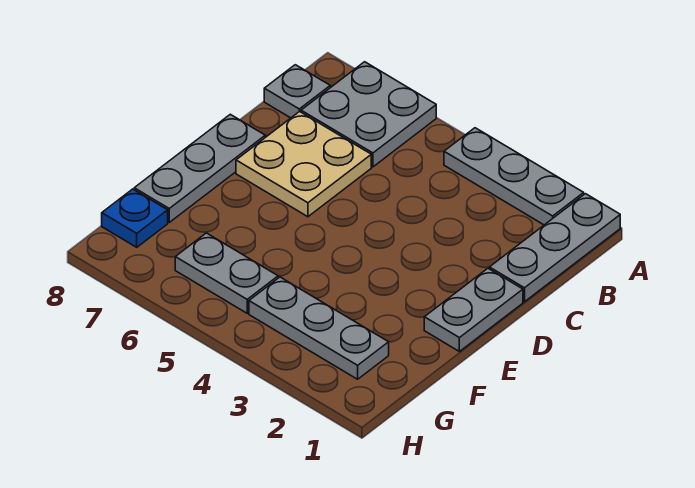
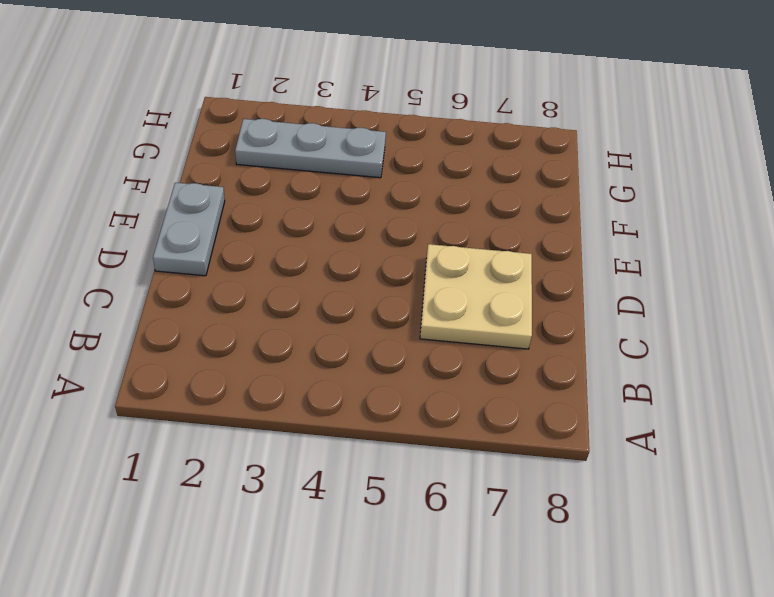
none -> grey plate A1:C1 level 1
none -> grey plate A2:A4 level 1

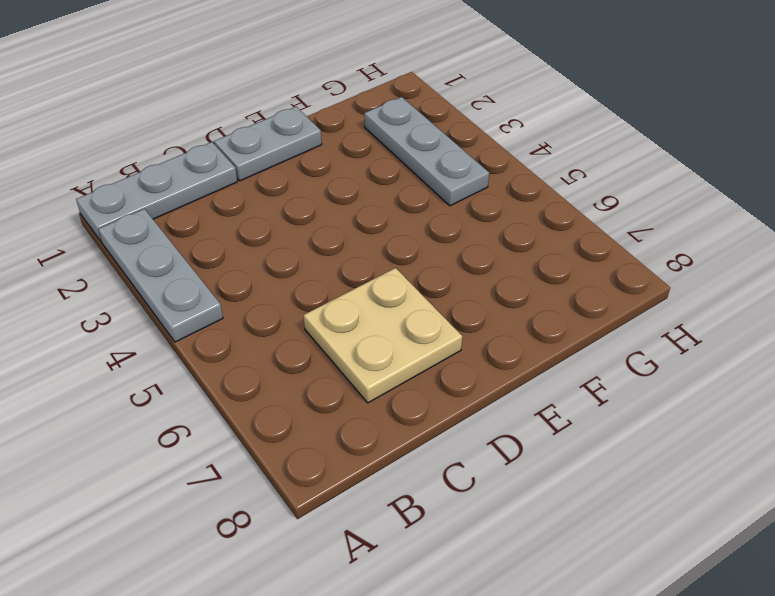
none -> grey plate A6:B7 level 1
none -> grey plate B8 level 1

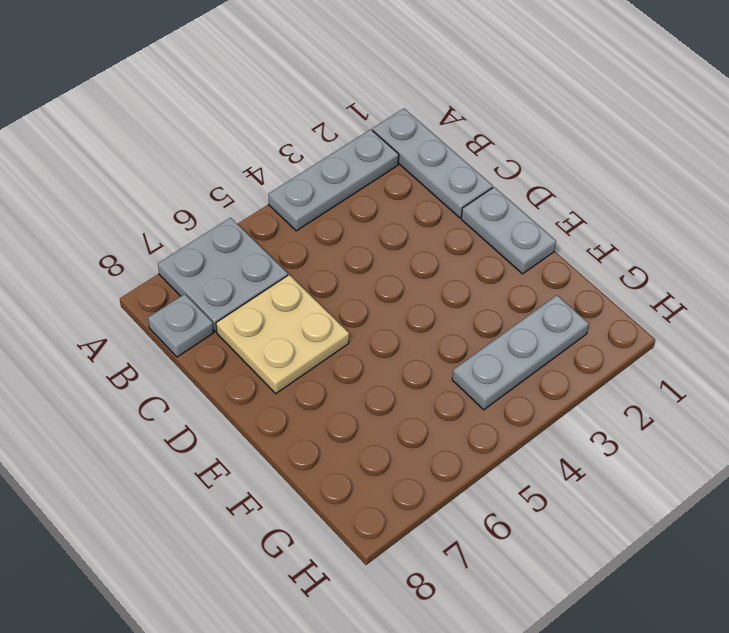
none -> grey plate D8:F8 level 1
none -> grey plate G5:G6 level 1

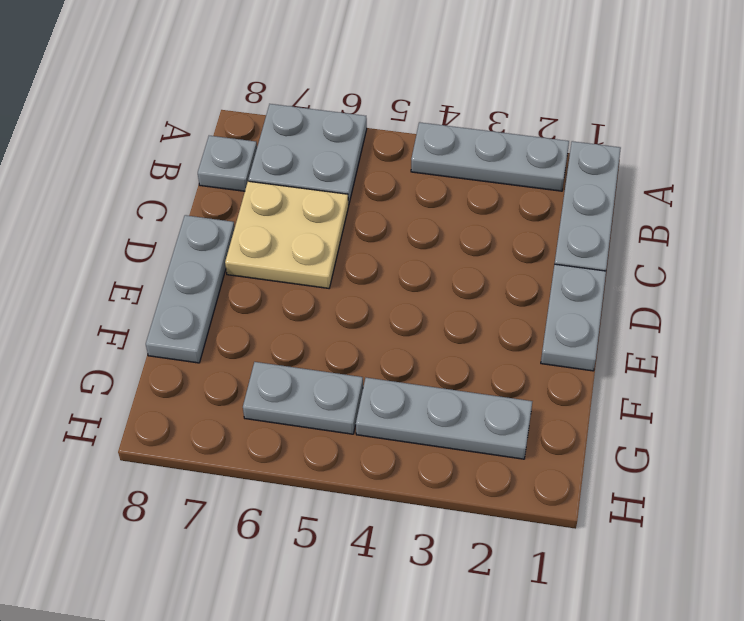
none -> blue plate G8 level 1

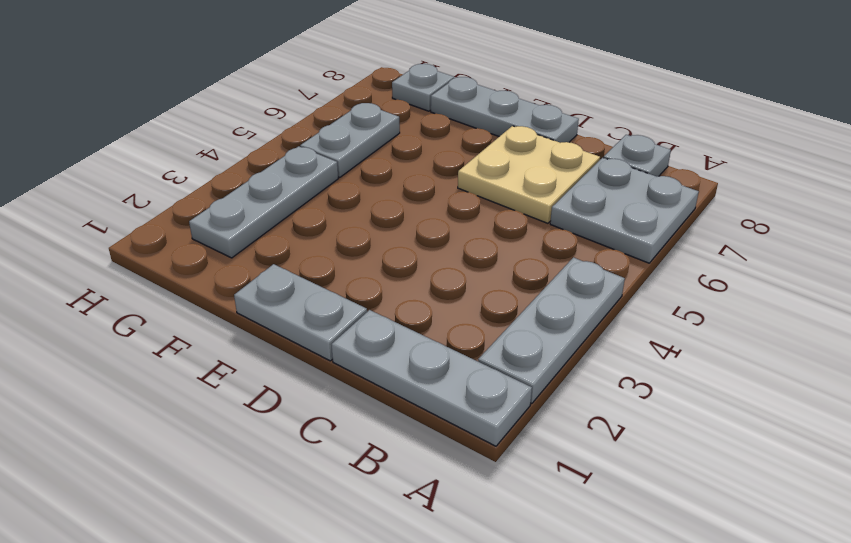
grey plate G8 level 1 -> blue plate G8 level 1

